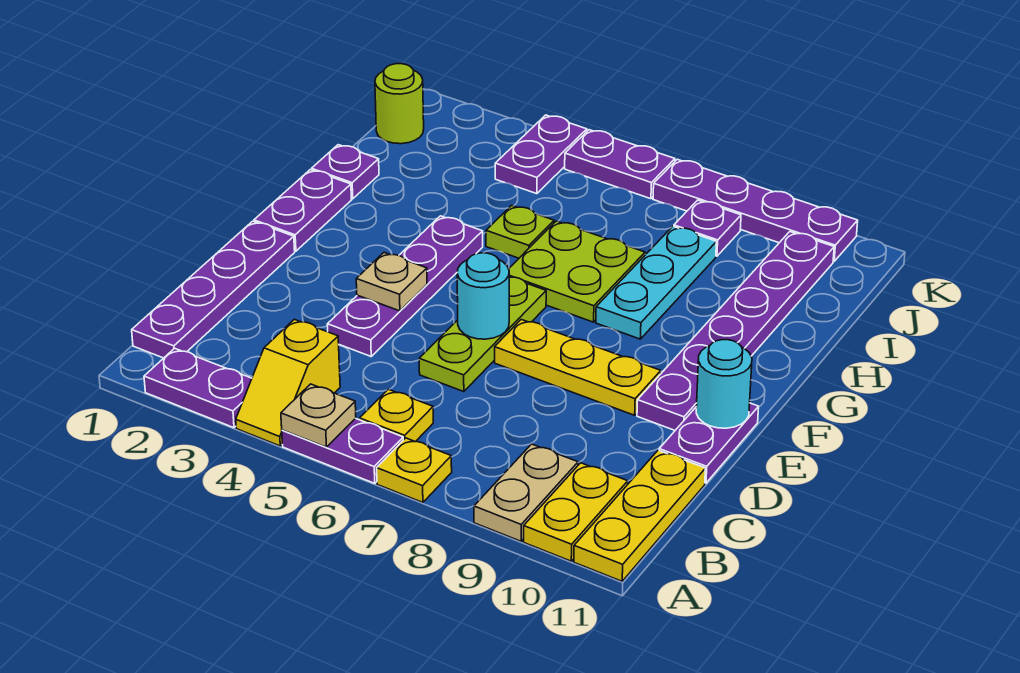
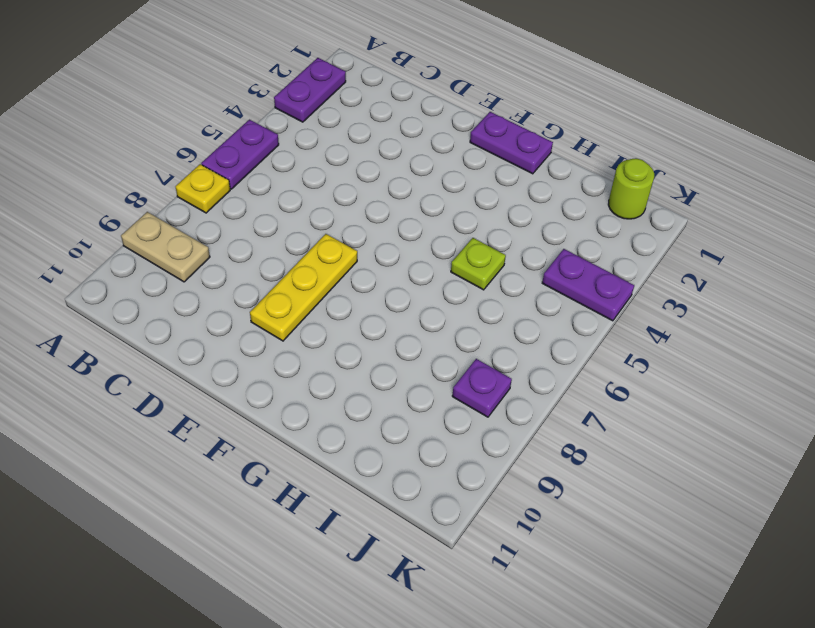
none -> yellow slope A4:B4 level 1 top B
none -> yellow plate A10:B10 level 1
none -> yellow plate A11:C11 level 1

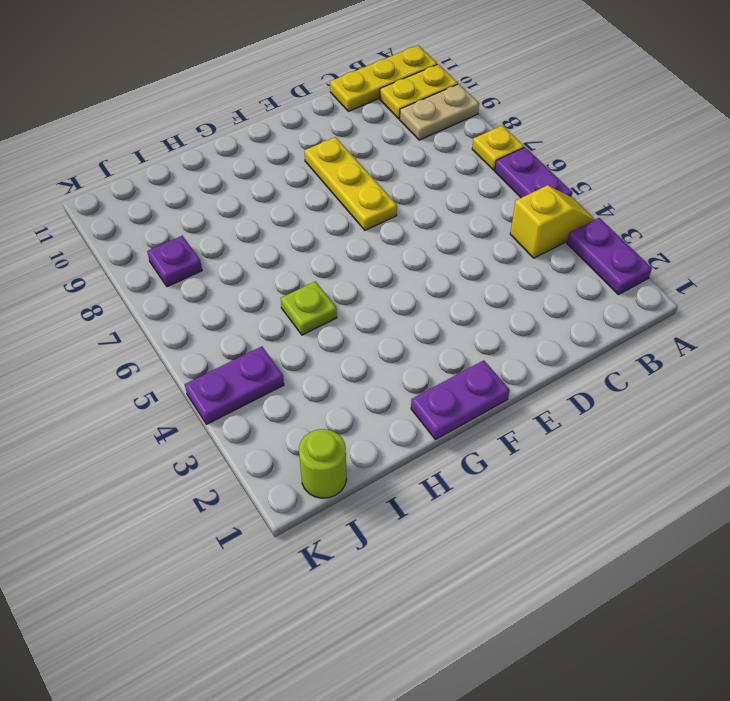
none -> purple plate B1:E1 level 1
none -> yellow plate B6 level 1
none -> purple plate D4:G4 level 1

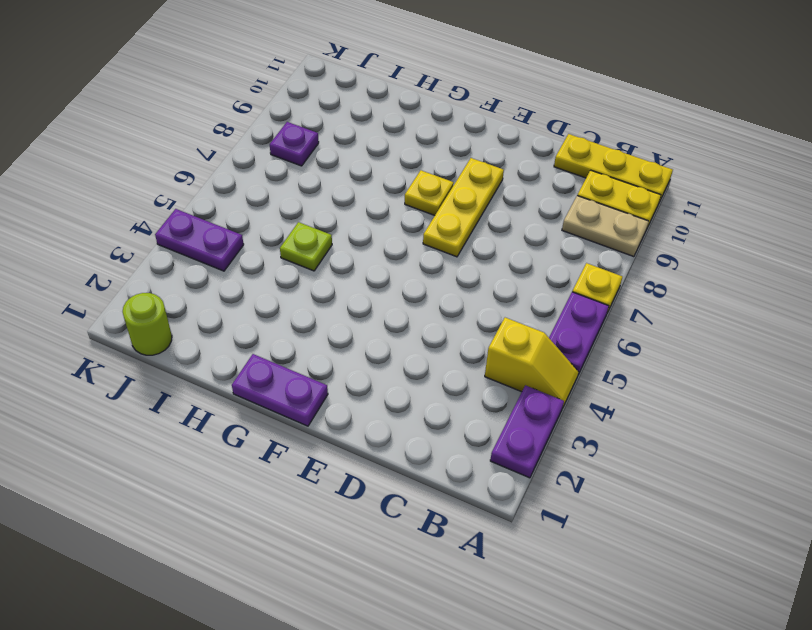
yellow plate F8 level 1 -> yellow plate B6 level 1
none -> purple plate B1:E1 level 1
none -> purple plate D4:G4 level 1
none -> lime plate D6:F6 level 1

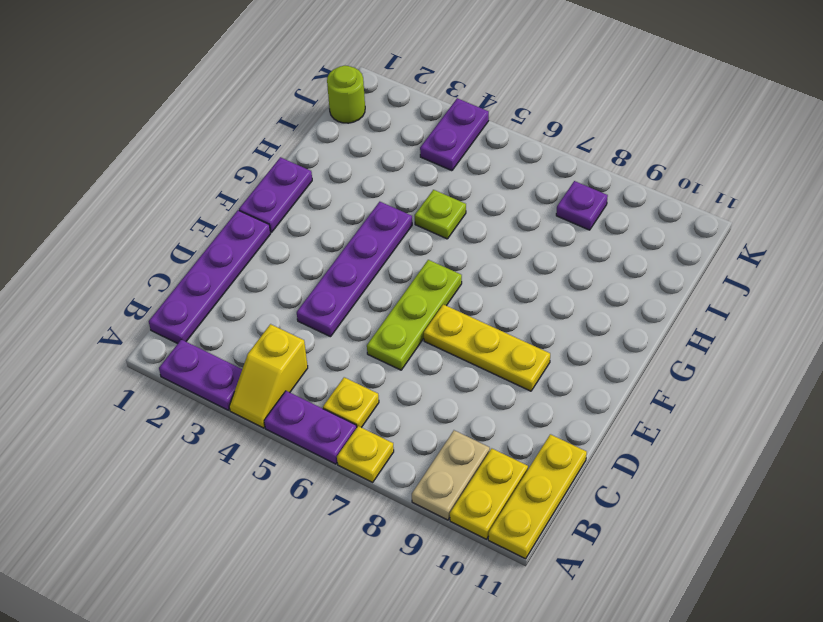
none -> purple plate D11:E11 level 1
none -> purple plate E10:J10 level 1
none -> lime plate G6:H7 level 1

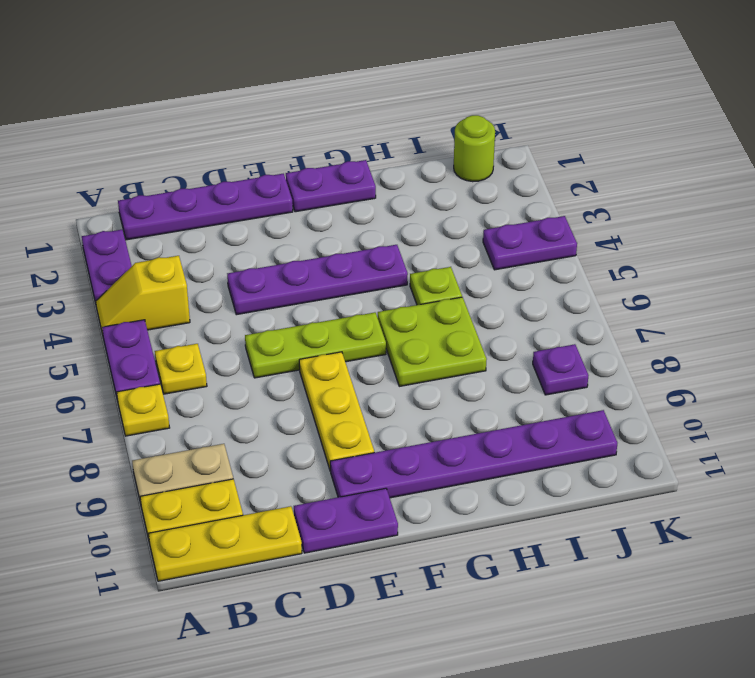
none -> cyan plate G8:I8 level 1
none -> purple plate H1 level 1
none -> purple plate K5:K6 level 1

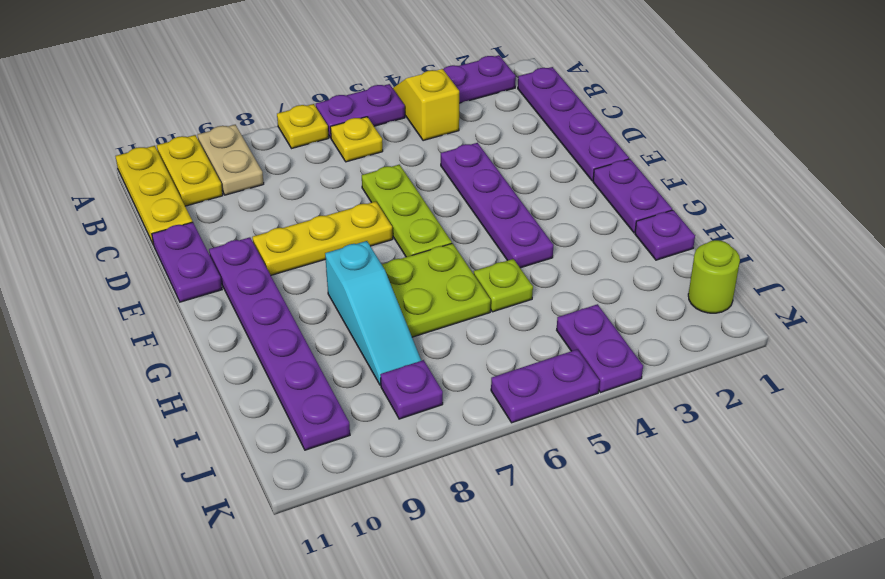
cyan slope G8:I8 level 1 top G -> cyan plate G8:I8 level 1
none -> purple plate K7:K10 level 1
none -> tan plate A5 level 2
none -> tan plate E4 level 2

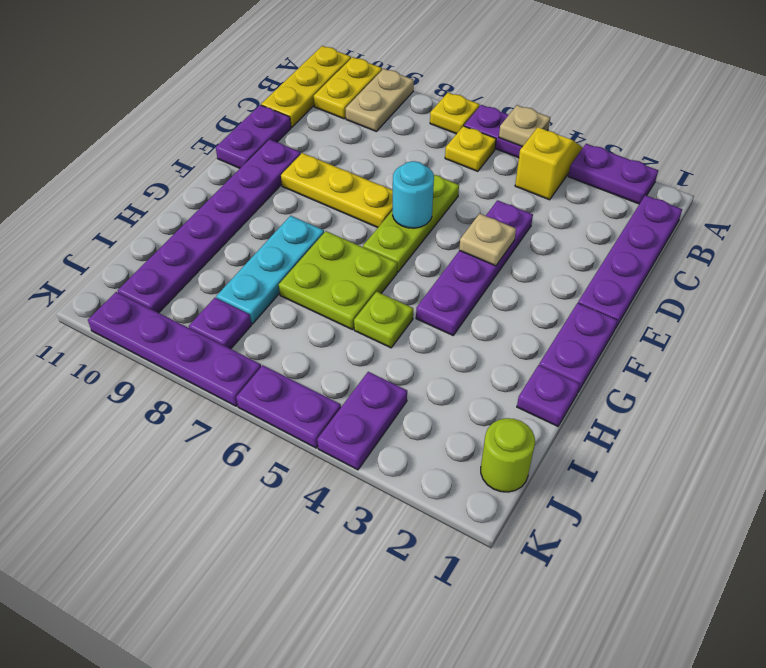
none -> cyan round brick E11 level 2

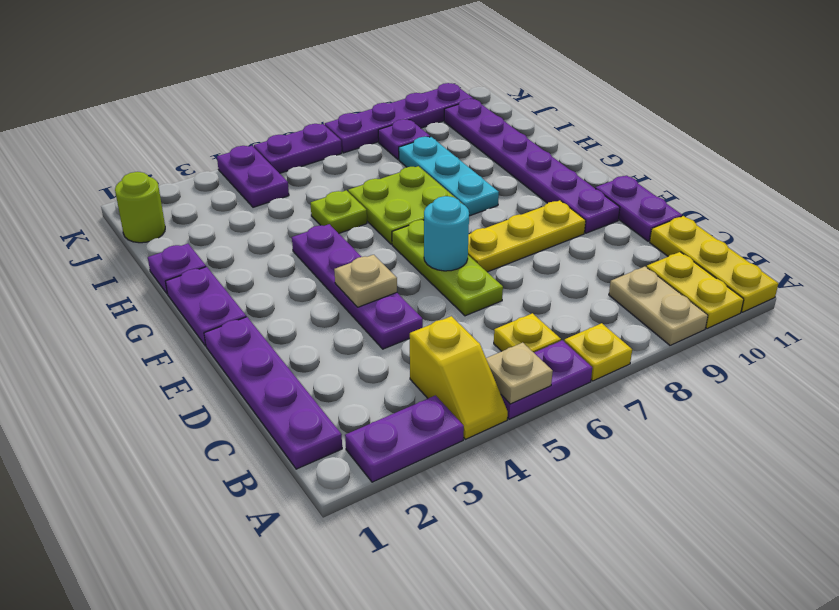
none -> cyan round brick E11 level 2

